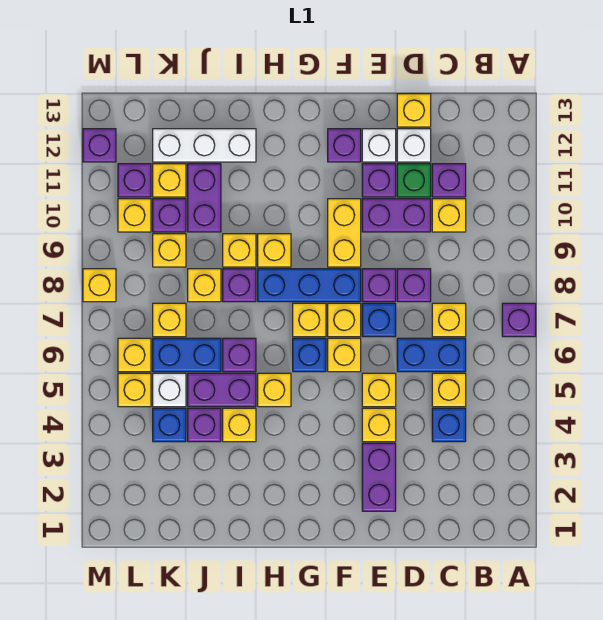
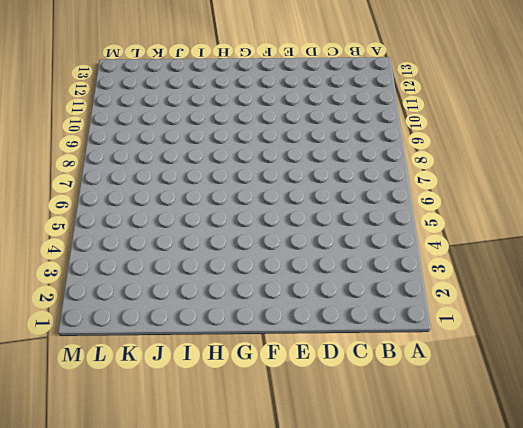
none -> purple brick A7 level 1
none -> blue brick C4 level 1
none -> yellow brick C5 level 1
none -> blue brick C6:D6 level 1

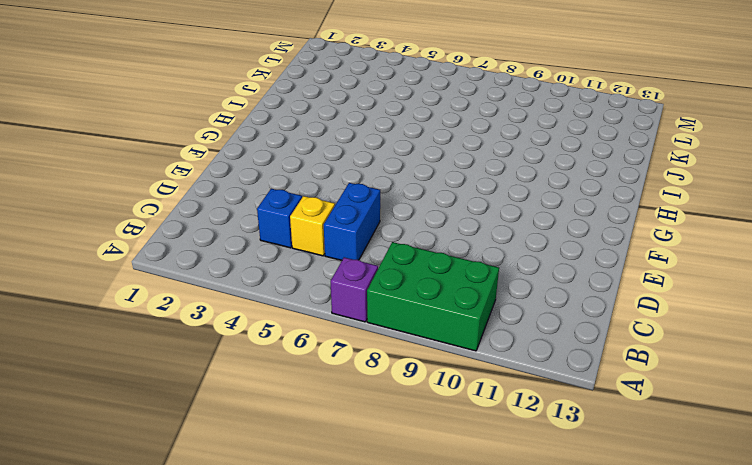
green brick A8:B10 level 1 -> none
none -> yellow brick C7 level 1
none -> yellow brick C10 level 1
none -> purple brick C11 level 1
none -> purple brick D8 level 1

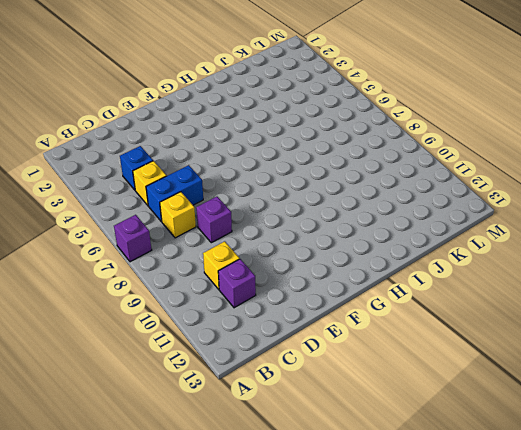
none -> purple brick D10:E10 level 1
none -> green brick D11 level 1
none -> white brick D12 level 1
none -> yellow brick D13 level 1

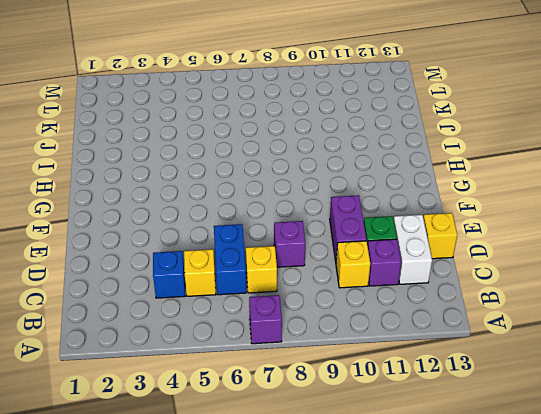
white brick C12:D12 level 1 -> white brick D12 level 1
none -> purple brick E2:E3 level 1
none -> yellow brick E4 level 1
none -> yellow brick E5 level 1
none -> blue brick E7 level 1

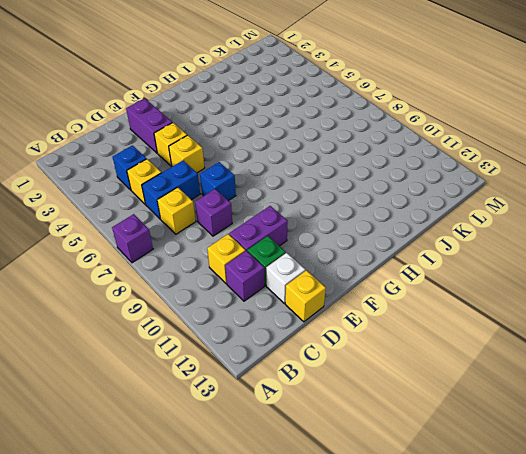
none -> purple brick E8 level 1
none -> purple brick E11 level 1
none -> white brick E12 level 1
none -> yellow brick F6 level 1

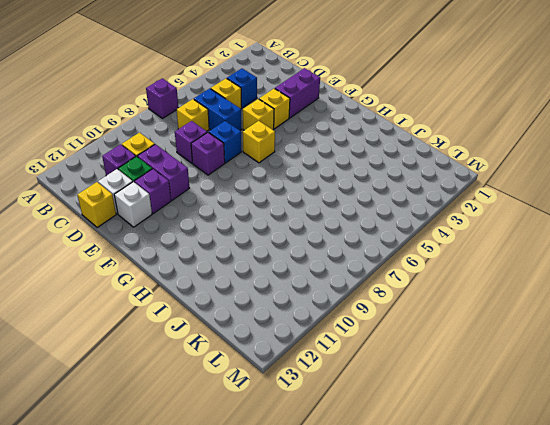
none -> yellow brick F7 level 1
none -> blue brick F8:H8 level 1
none -> yellow brick F9:F10 level 1
none -> purple brick F12 level 1

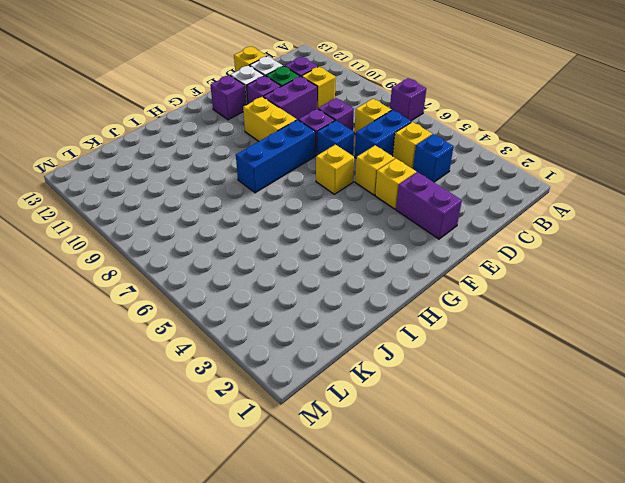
none -> yellow brick F7 level 1
none -> blue brick G6 level 1
none -> yellow brick G7 level 1
none -> yellow brick H5 level 1

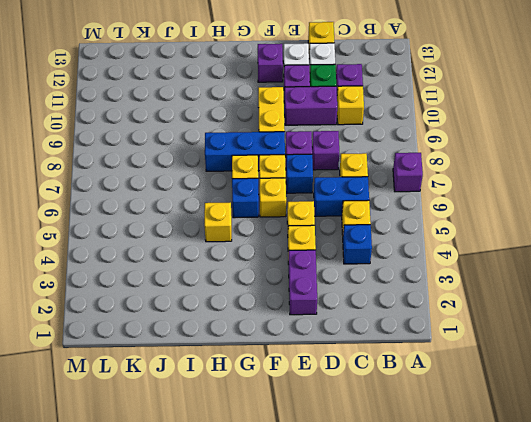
none -> yellow brick H9 level 1
none -> yellow brick I4 level 1
none -> purple brick I5:J5 level 1
none -> purple brick I6 level 1

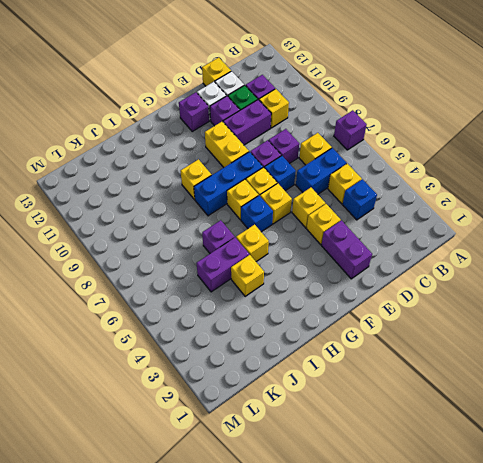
none -> purple brick I8 level 1
none -> yellow brick I9 level 1
none -> white brick I12:K12 level 1
none -> purple brick J4 level 1

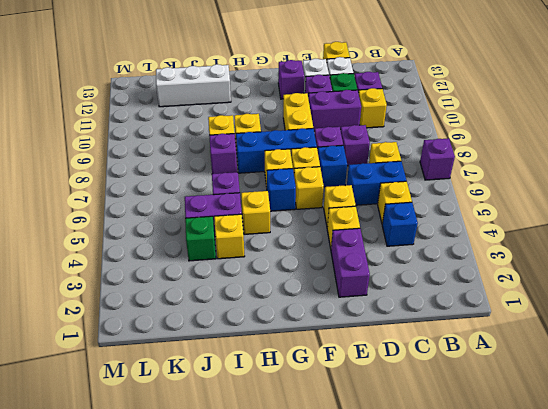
green brick J4 level 1 -> purple brick J4 level 1
none -> blue brick J6:K6 level 1
none -> yellow brick J8 level 1
none -> purple brick J10:J11 level 1
none -> blue brick K4 level 1

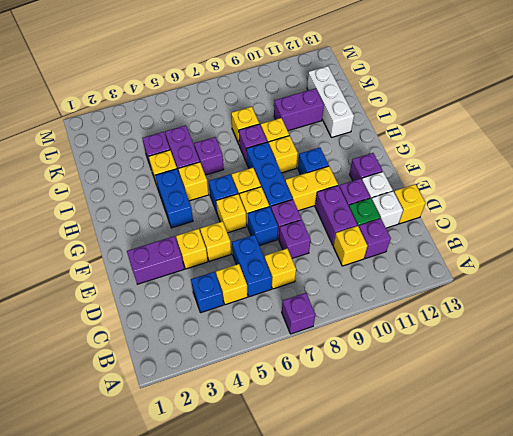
blue brick G4:H4 level 1 -> blue brick J6:K6 level 1
blue brick G10 level 1 -> blue brick K4 level 1
none -> white brick K5 level 1
none -> yellow brick K7 level 1
none -> yellow brick K9 level 1
none -> purple brick K10 level 1

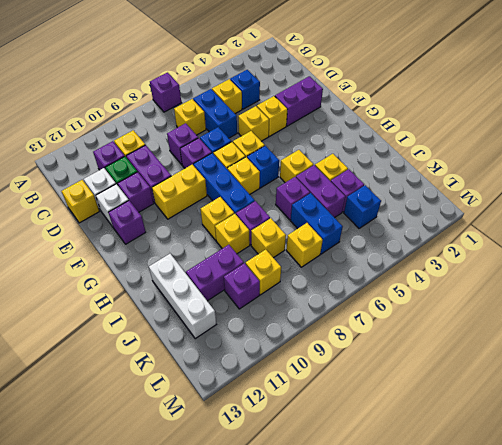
none -> white brick K5 level 1
none -> yellow brick K11 level 1
none -> yellow brick L5 level 1
none -> yellow brick L6 level 1

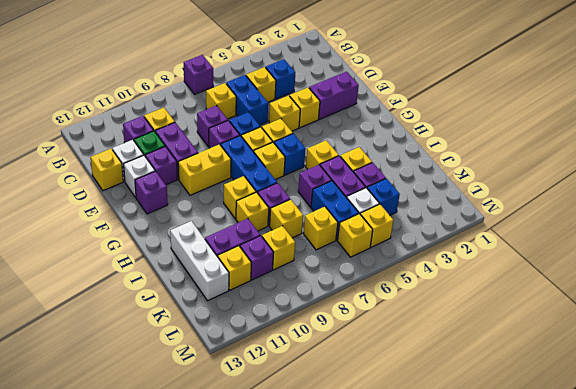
none -> yellow brick L10 level 1
none -> purple brick L11 level 1
none -> yellow brick M8 level 1
none -> purple brick M12 level 1

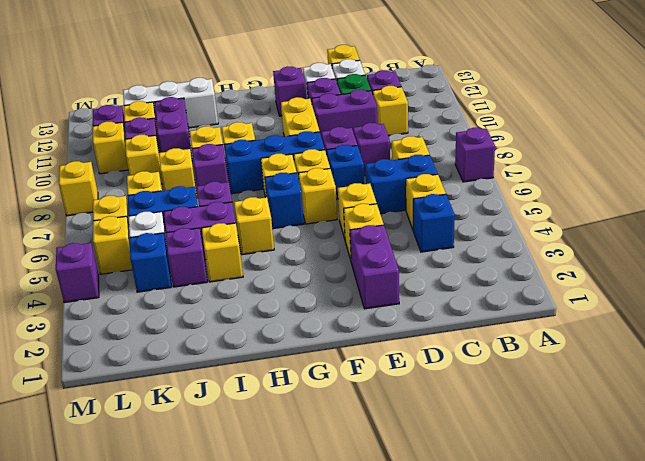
purple brick M4 level 1 -> purple brick M12 level 1

